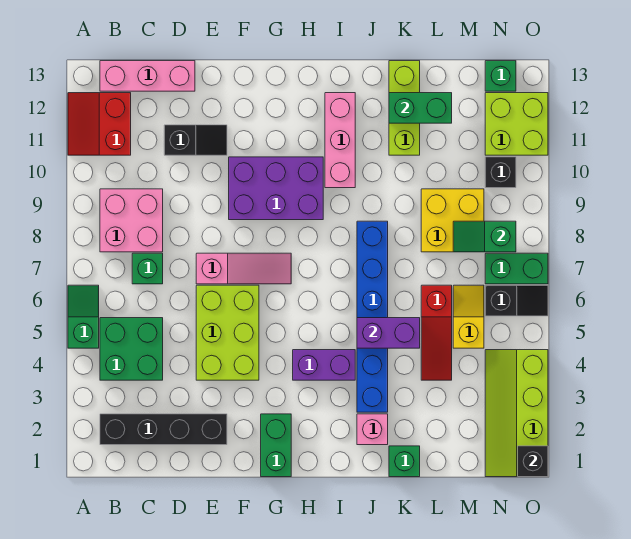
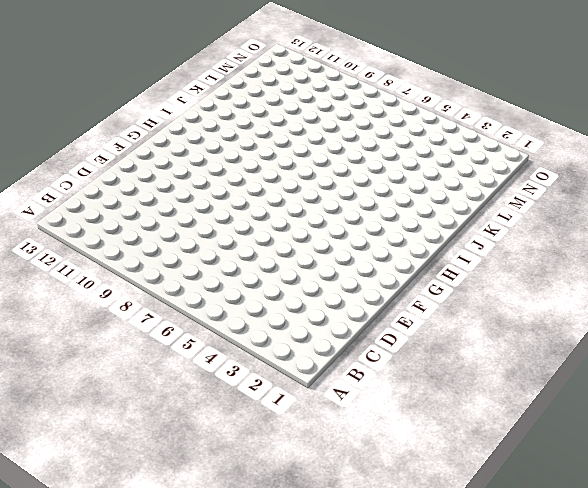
none -> green slope A5:A6 level 1 top 5
none -> red slope A11:B12 level 1 top B
none -> black brick B2:E2 level 1
none -> green brick B4:C5 level 1

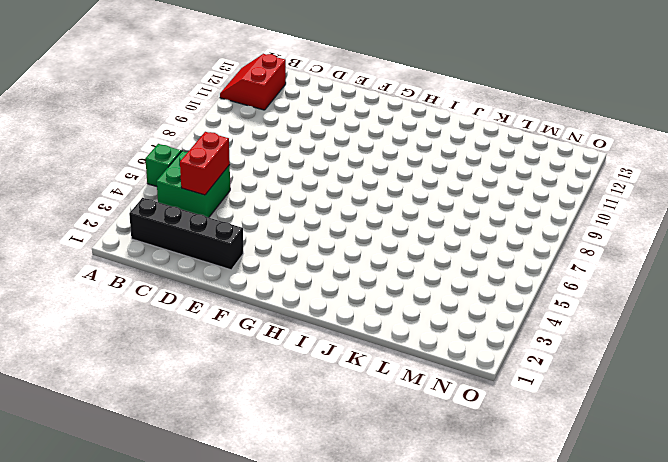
red brick C4:C5 level 2 -> none
none -> pink brick B8:C9 level 1
none -> pink brick B13:D13 level 1
none -> green brick C7 level 1
none -> black slope D11:E11 level 1 top D

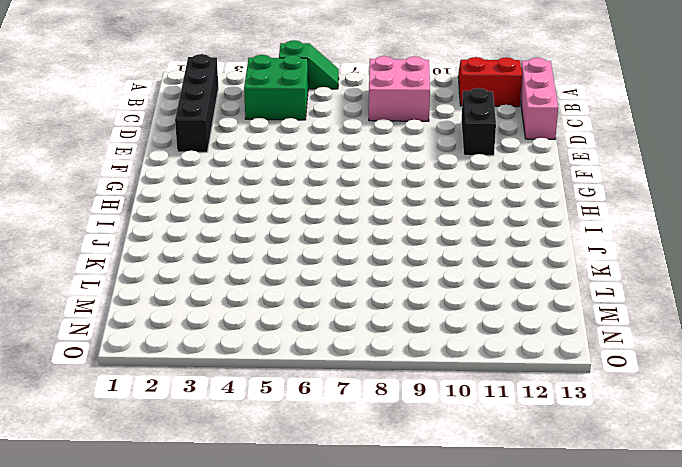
black brick D11:E11 level 1 -> black slope D11:E11 level 1 top D
none -> green brick C7 level 1
none -> lime brick E4:F6 level 1
none -> pink slope E7:G7 level 1 top E
none -> purple brick F9:H10 level 1

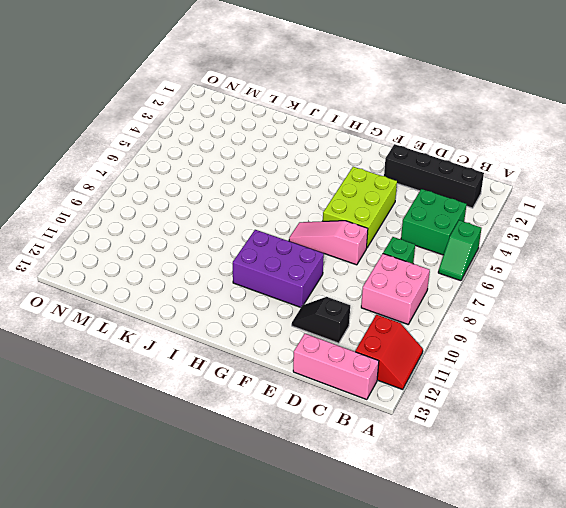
none -> green brick G1:G2 level 1
none -> purple brick H4:I4 level 1
none -> pink brick I10:I12 level 1
none -> pink brick J2 level 1

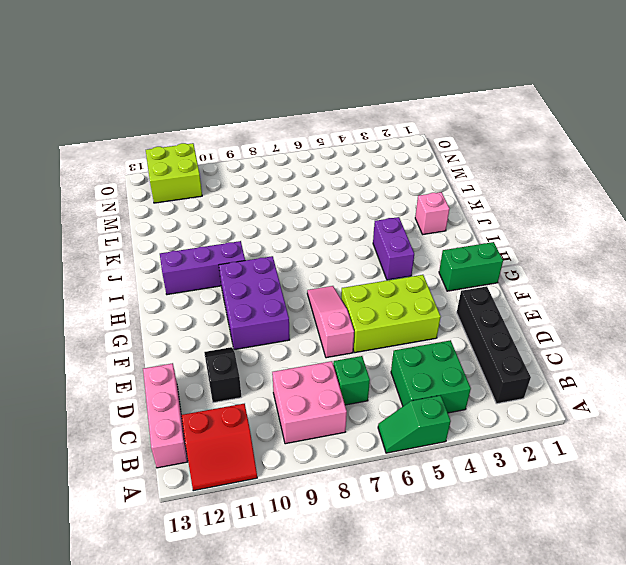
purple brick I10:I12 level 1 -> pink brick I10:I12 level 1
none -> blue brick J3:J8 level 1
none -> green brick K1 level 1
none -> lime brick K11:K13 level 1
none -> red slope L4:L6 level 1 top 6

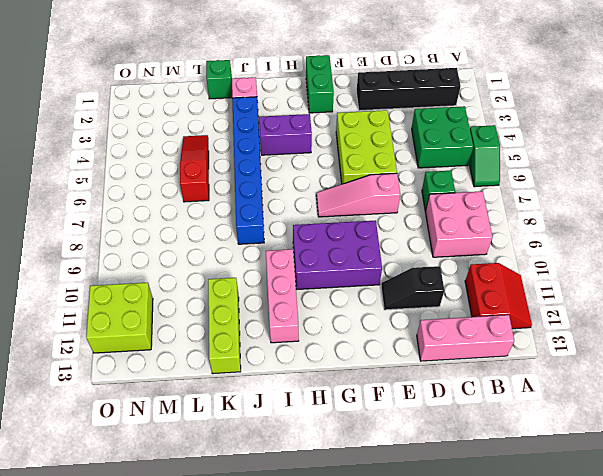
none -> yellow brick L8:M9 level 1
none -> yellow slope M5:M6 level 1 top 5
none -> lime slope N1:O4 level 1 top O
none -> black slope N6:O6 level 1 top N

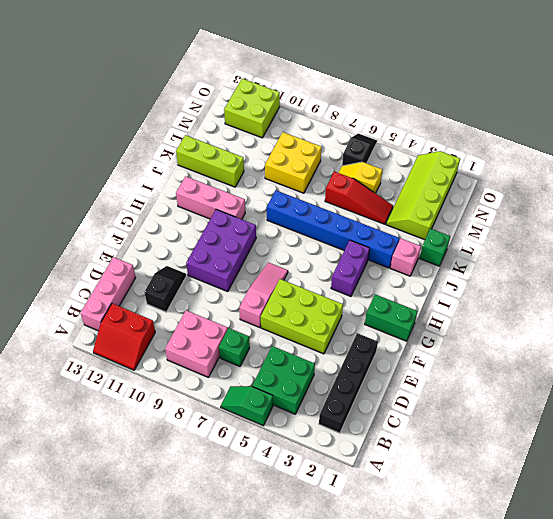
lime slope L2:O3 level 1 top 2 -> lime slope N1:O4 level 1 top O
none -> green brick N7:O7 level 1
none -> black brick N10 level 1
none -> green brick N13 level 1
none -> purple brick J5:K5 level 2

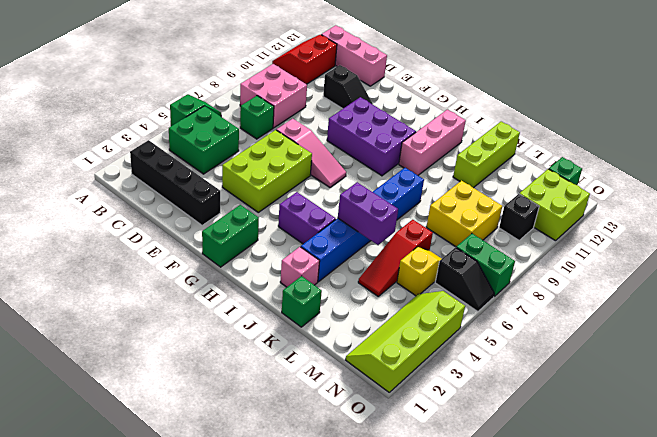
none -> green brick K12:L12 level 2
none -> green slope M8:N8 level 2 top N
none -> black brick O1 level 2

